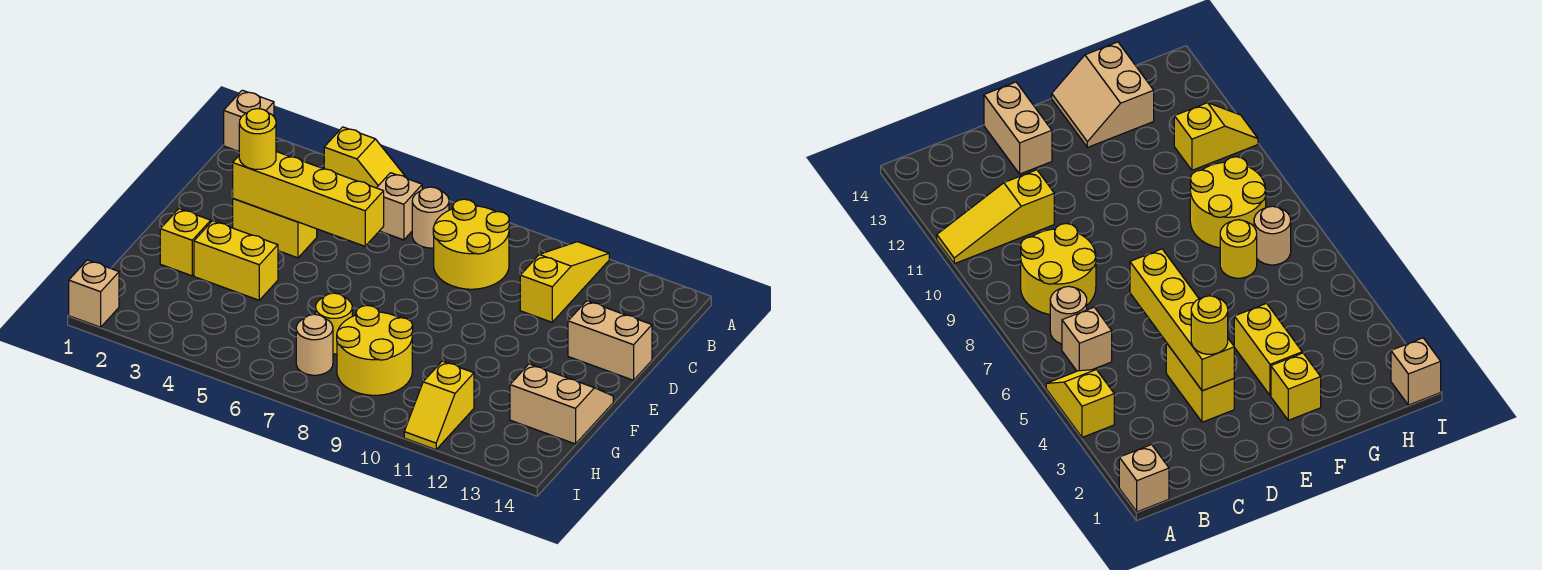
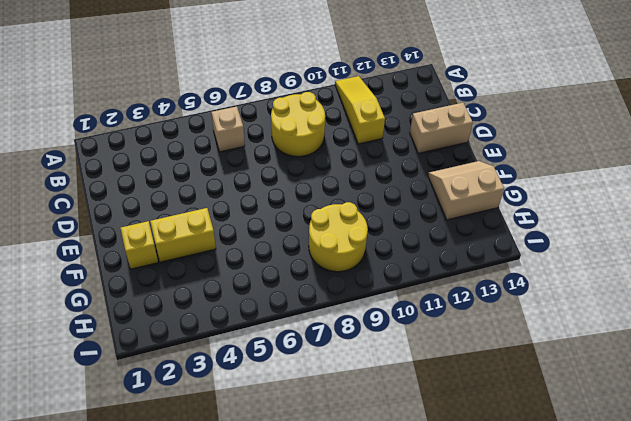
none -> tan brick A1 level 1
none -> yellow slope A4:A5 level 1 top 4
none -> tan round brick B7 level 1

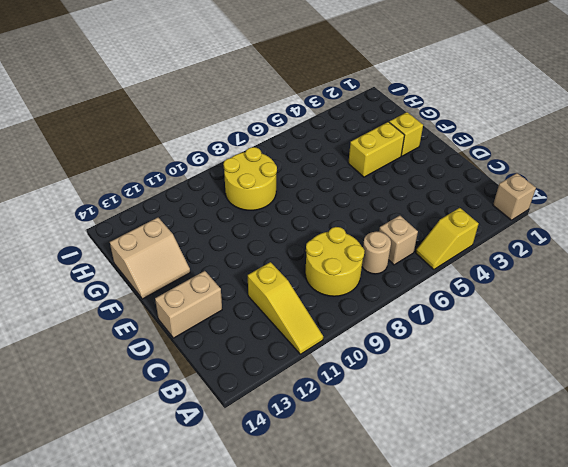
none -> yellow brick D3:D4 level 1
none -> yellow round brick G7 level 1
none -> tan round brick H7 level 1

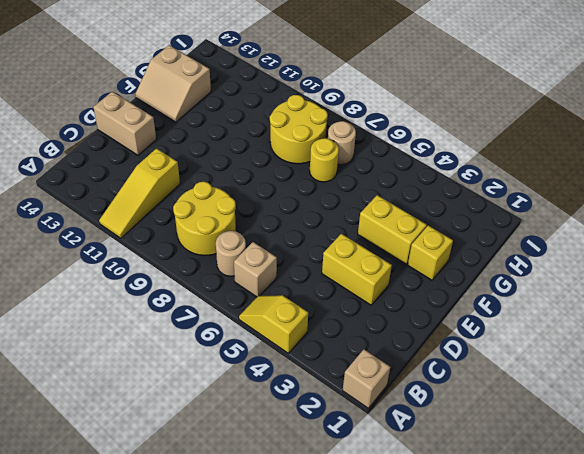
none -> yellow slope H11:I11 level 1 top H
none -> tan brick I1 level 1
none -> yellow brick D3:D6 level 2

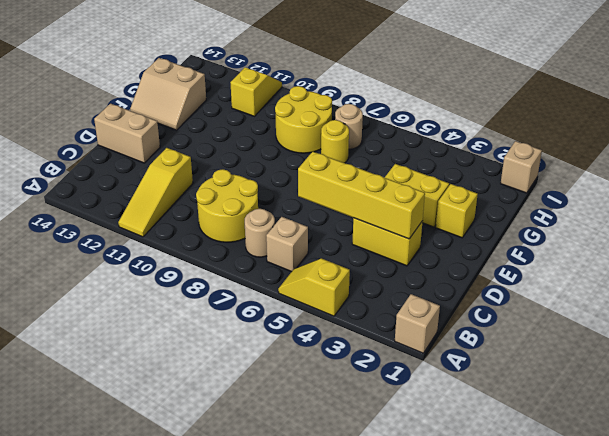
none -> yellow round brick D3 level 3

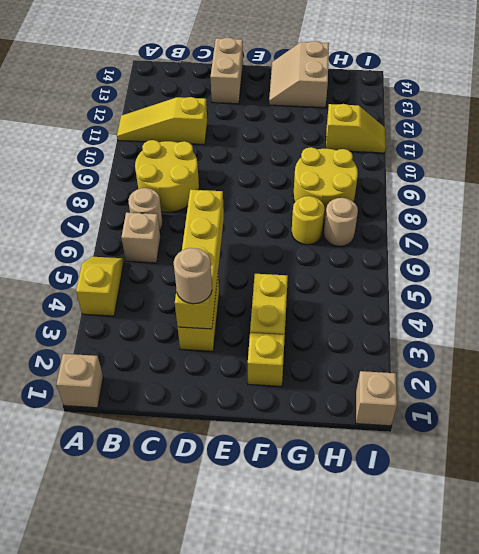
tan round brick D3 level 3 -> yellow round brick D3 level 3

